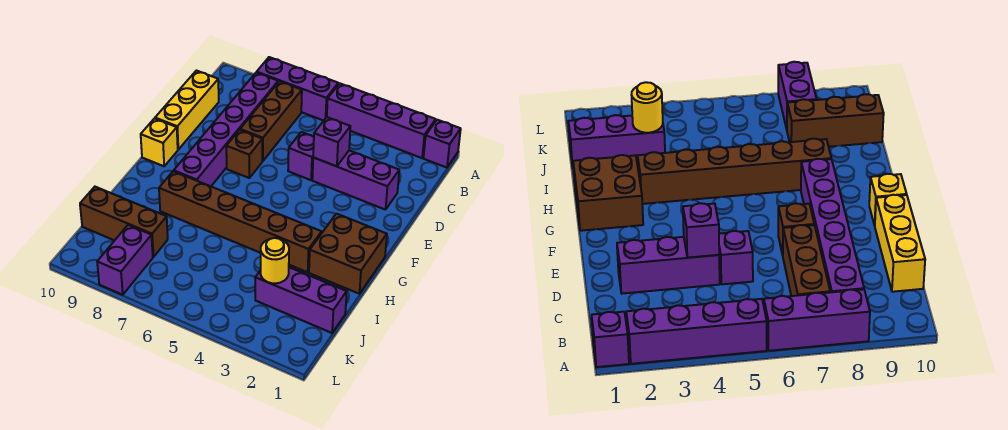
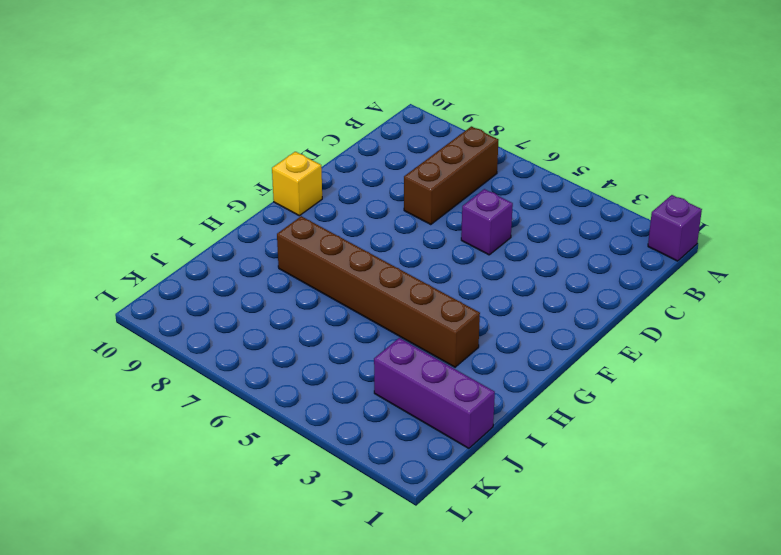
none -> purple brick A2:A5 level 1
none -> purple brick A6:A8 level 1
none -> purple brick B8:G8 level 1

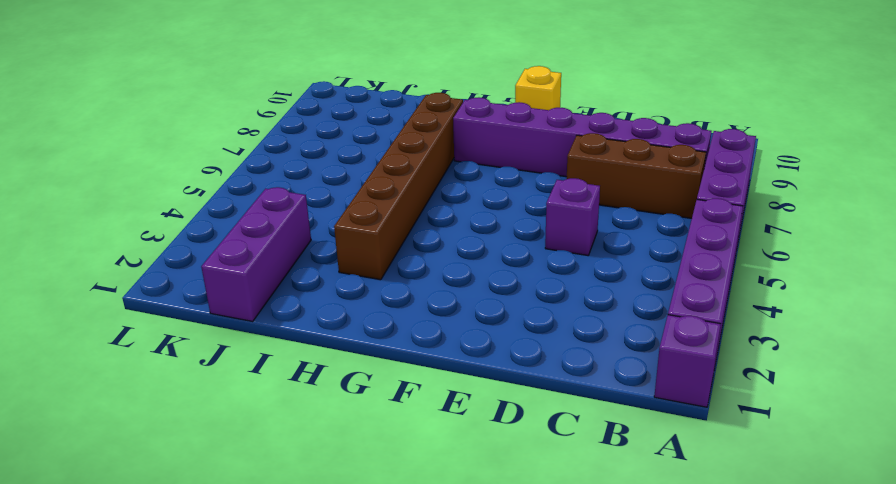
none -> yellow brick C10:E10 level 1
none -> purple brick D2:D4 level 1
none -> brown brick E7 level 1

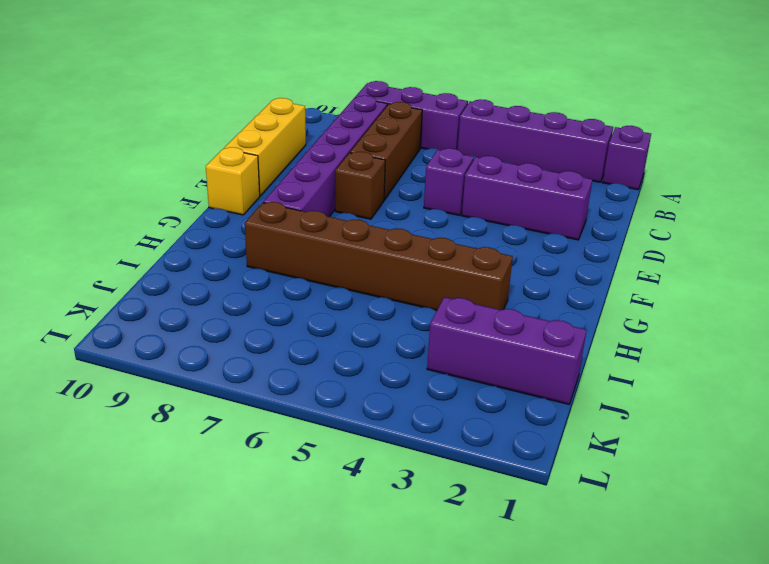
none -> brown brick G1:H2 level 1
none -> brown brick J8:J10 level 1
none -> purple brick K8:L8 level 1

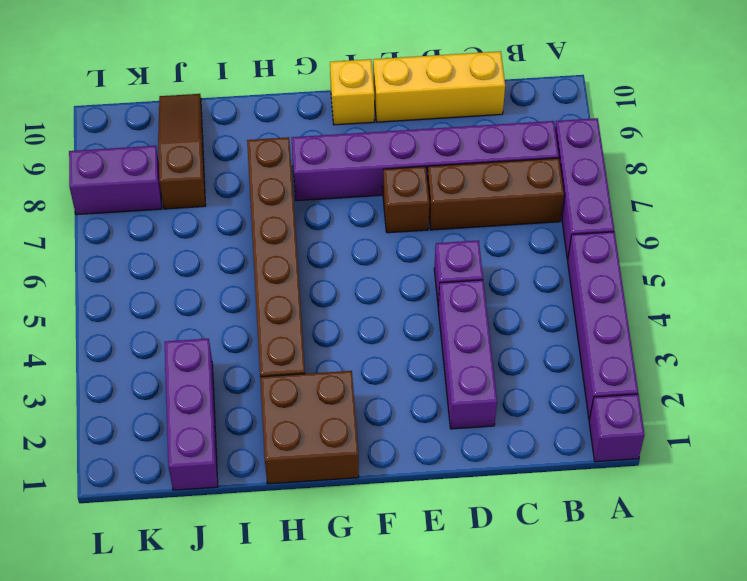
brown slope J8:J10 level 1 top 8 -> brown brick J8:J10 level 1
none -> purple brick D4 level 2
none -> yellow round brick J3 level 2

